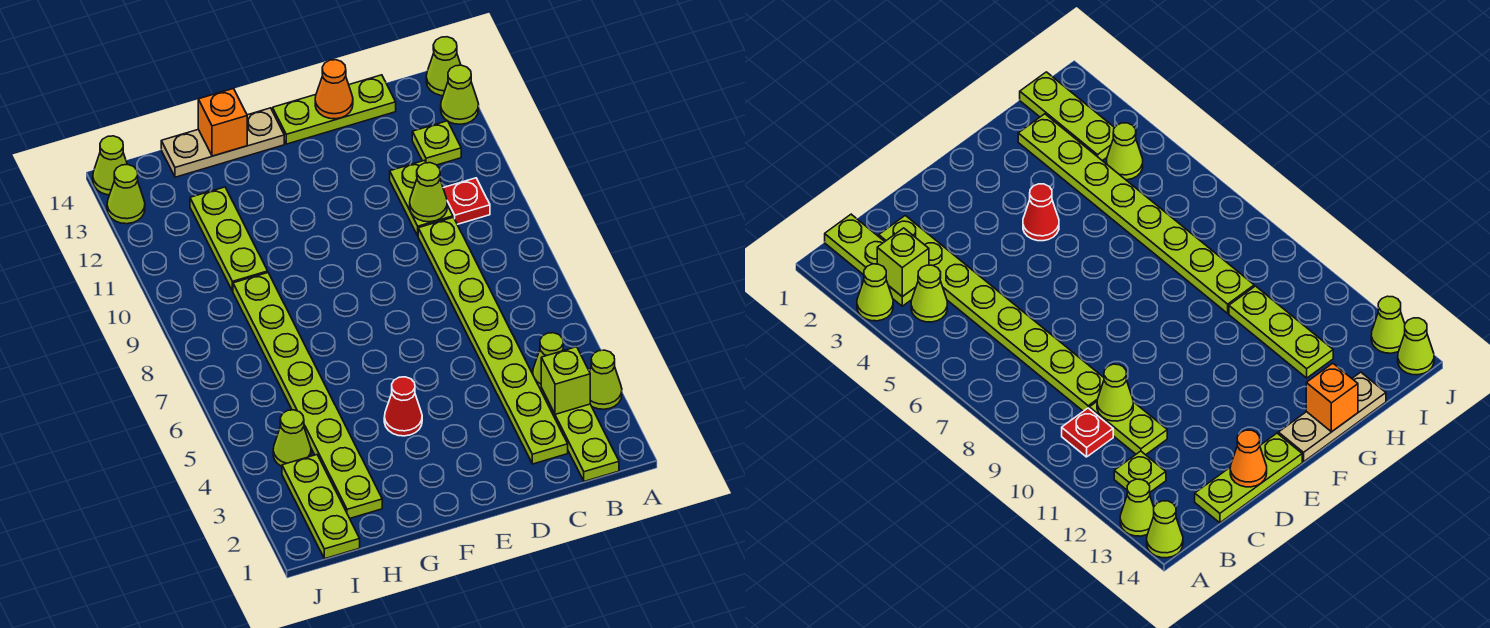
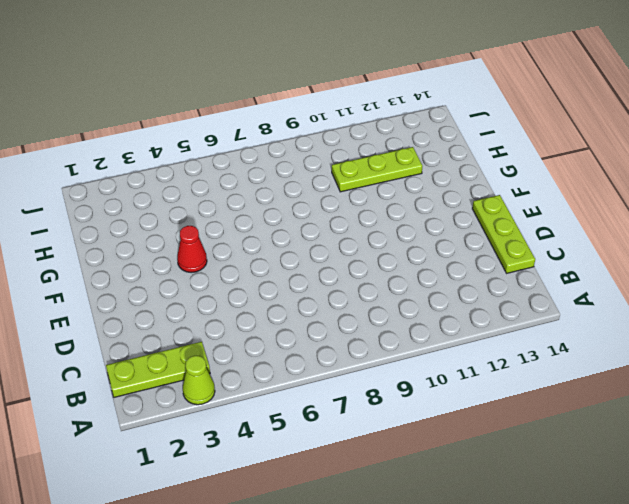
none -> lime cone A13 level 1
none -> lime cone A14 level 1
none -> lime cone B4 level 1

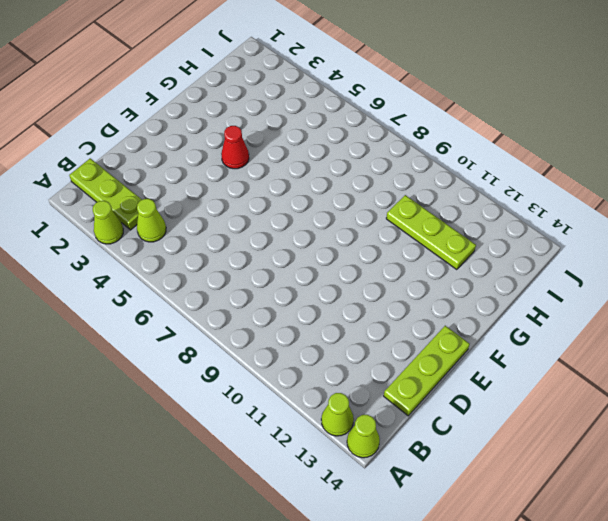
none -> red plate B10 level 1
none -> lime plate B12 level 1
none -> lime plate C2:C9 level 1

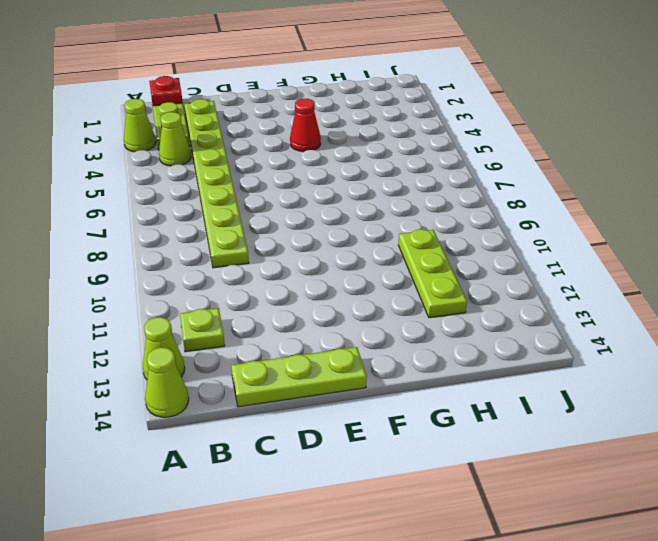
red plate B1 level 2 -> red plate B10 level 1
none -> lime plate C10:C11 level 1
none -> tan plate F14:H14 level 1
none -> lime plate H2:H9 level 1

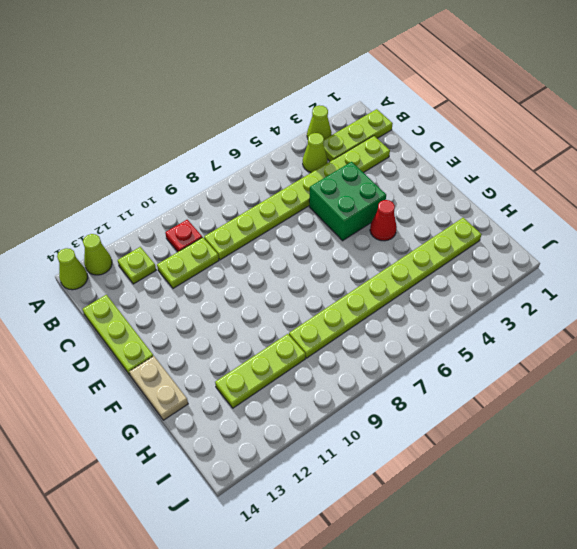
green brick D4:E5 level 1 -> none
tan plate F14:G14 level 1 -> tan plate F14:H14 level 1
none -> lime plate I1:I3 level 1
none -> lime cone I4 level 1
none -> lime cone J13 level 1

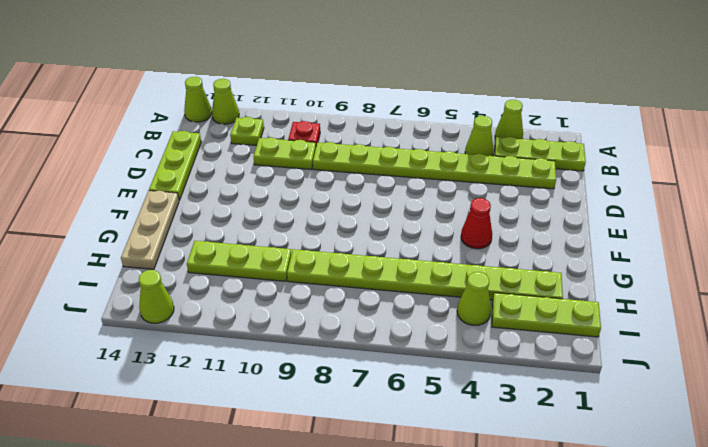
none -> lime cone J14 level 1
none -> lime brick B3 level 2
none -> lime cone C10 level 2

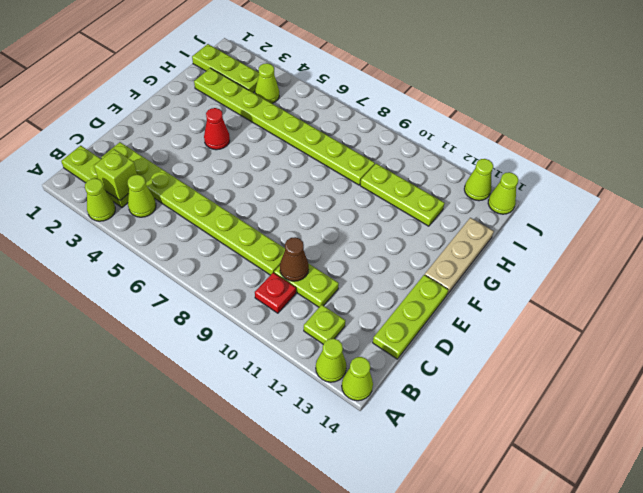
brown cone C10 level 2 -> lime cone C10 level 2
none -> orange cone D14 level 2
none -> orange brick G14 level 2

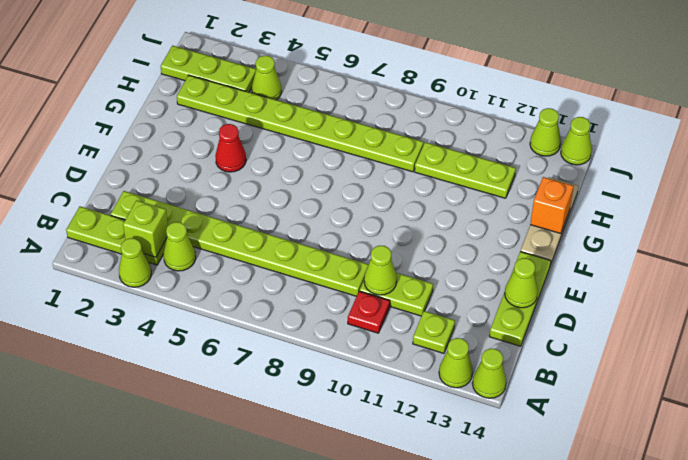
lime cone D14 level 2 -> orange cone D14 level 2

